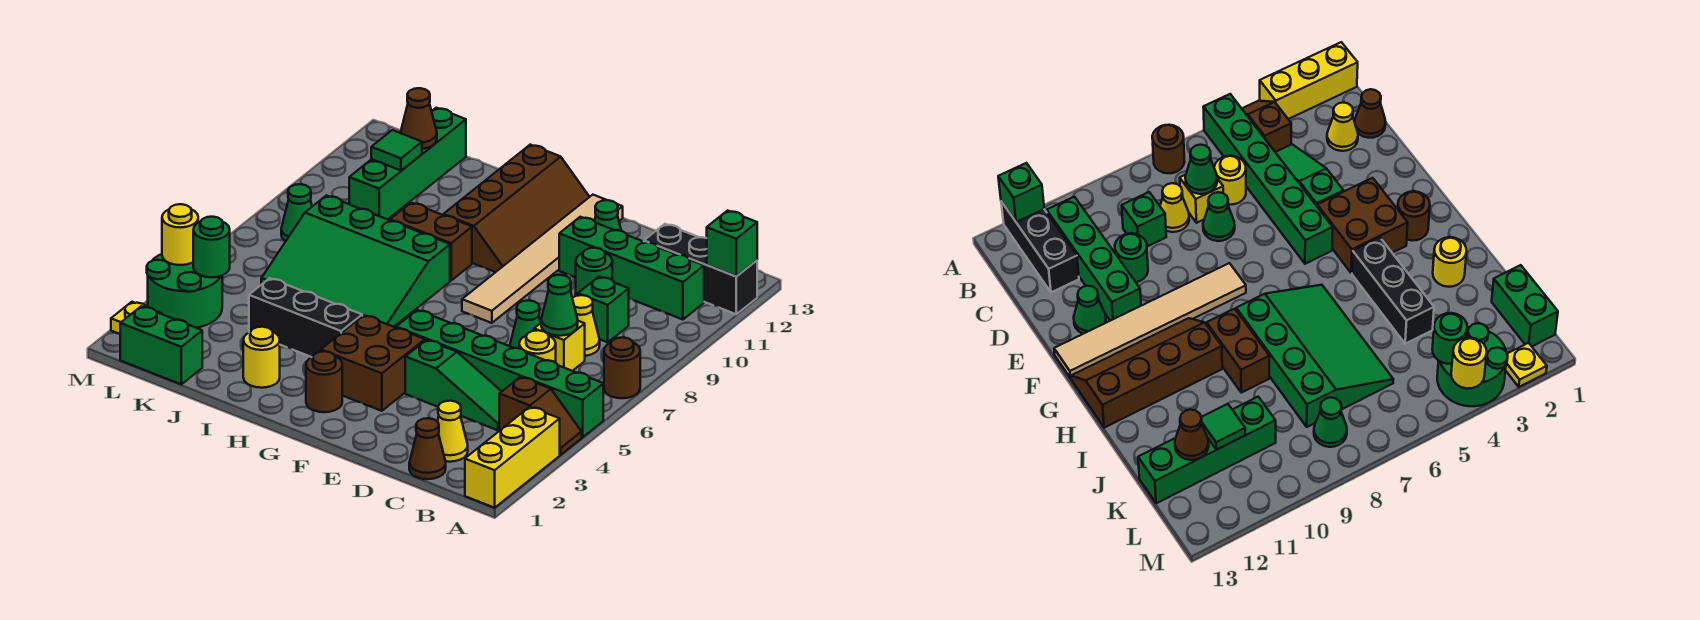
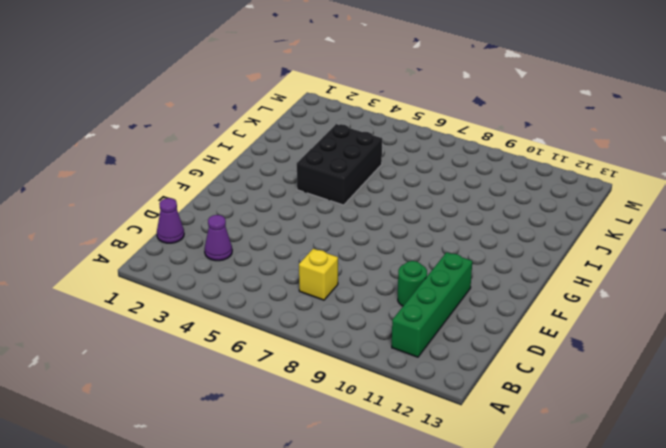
purple cone C1 level 1 -> brown cone C1 level 1
purple cone C3 level 1 -> none
black brick H4:J5 level 1 -> black brick H4:J4 level 1
none -> yellow brick A1:A3 level 1
none -> brown slope A4:B4 level 1 top B
none -> green brick A5:F5 level 1
none -> brown round brick A7 level 1

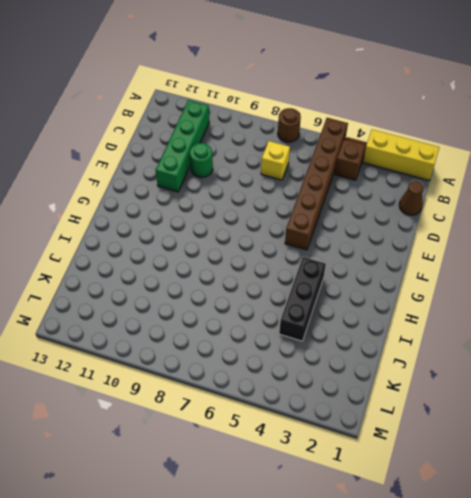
brown brick A5:F5 level 1 -> green brick A5:F5 level 1
none -> black brick A12:C12 level 1
none -> yellow cone C2 level 1
none -> green slope C4:E4 level 1 top E
none -> yellow round brick C6 level 1

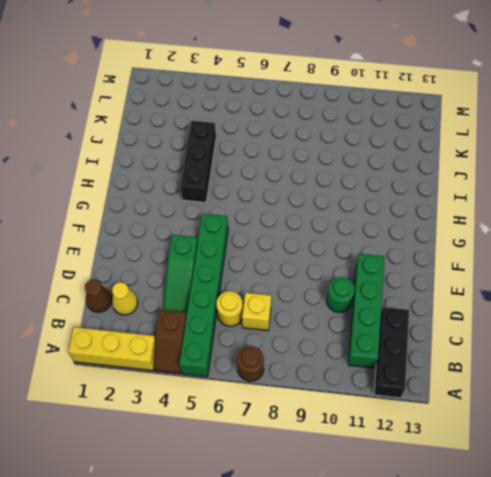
none -> yellow cone C8 level 1
none -> green brick C9 level 1
none -> green cone D7 level 1
none -> green cone E12 level 1

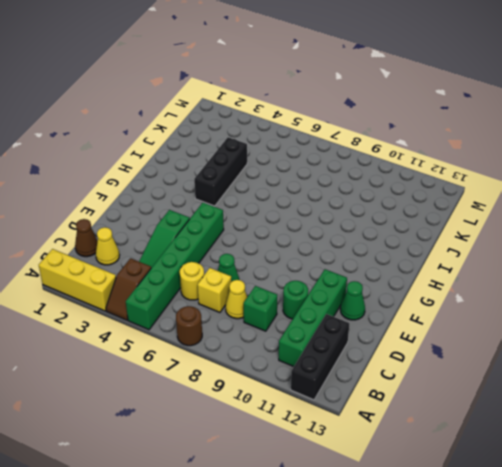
none -> brown brick F3:G4 level 1
none -> tan tile F8:F13 level 1
none -> brown round brick G2 level 1
none -> brown slope G10:H13 level 1 top H

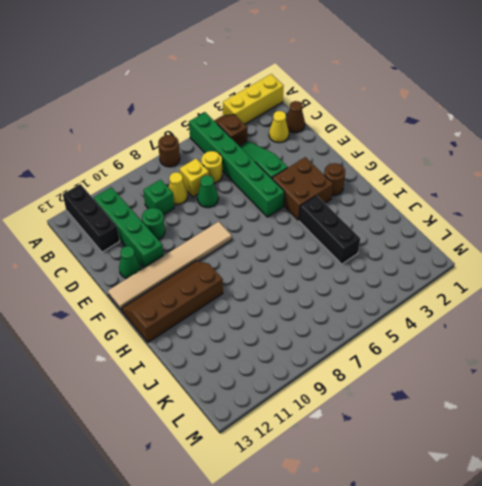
none -> green slope H6:K8 level 1 top 8
none -> brown brick H9:I9 level 1
none -> yellow round brick I2 level 1
none -> green brick K1:L1 level 1

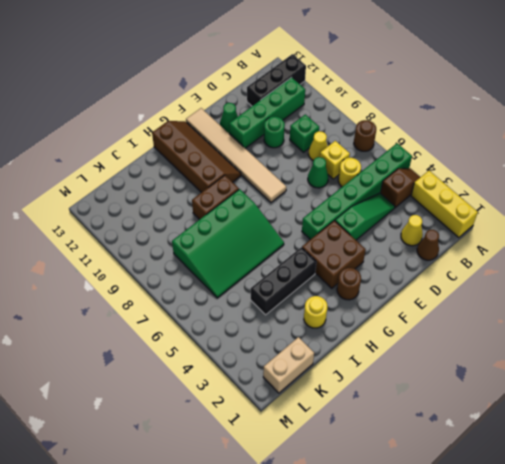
tan brick K1:L1 level 1 -> green brick K1:L1 level 1
none -> green brick K10:K13 level 1
none -> green round brick L3:M4 level 1
none -> green cone L8 level 1
none -> yellow plate M2 level 1

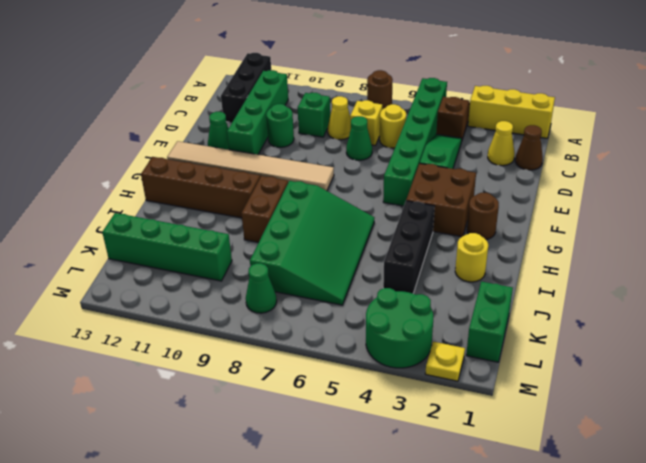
none -> green brick A12 level 2
none -> green cone C7 level 2
none -> green tile K11 level 2
none -> brown cone K12 level 2

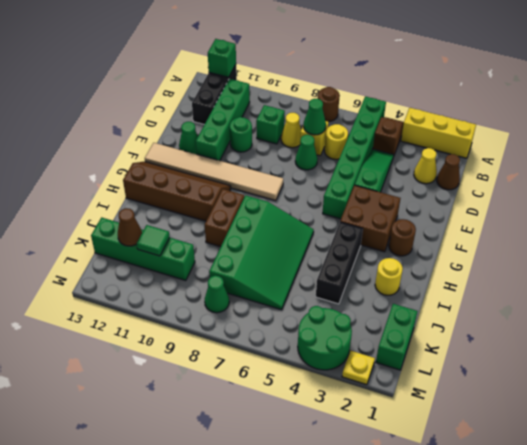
none -> green round brick L4 level 2
none -> yellow round brick M4 level 2

